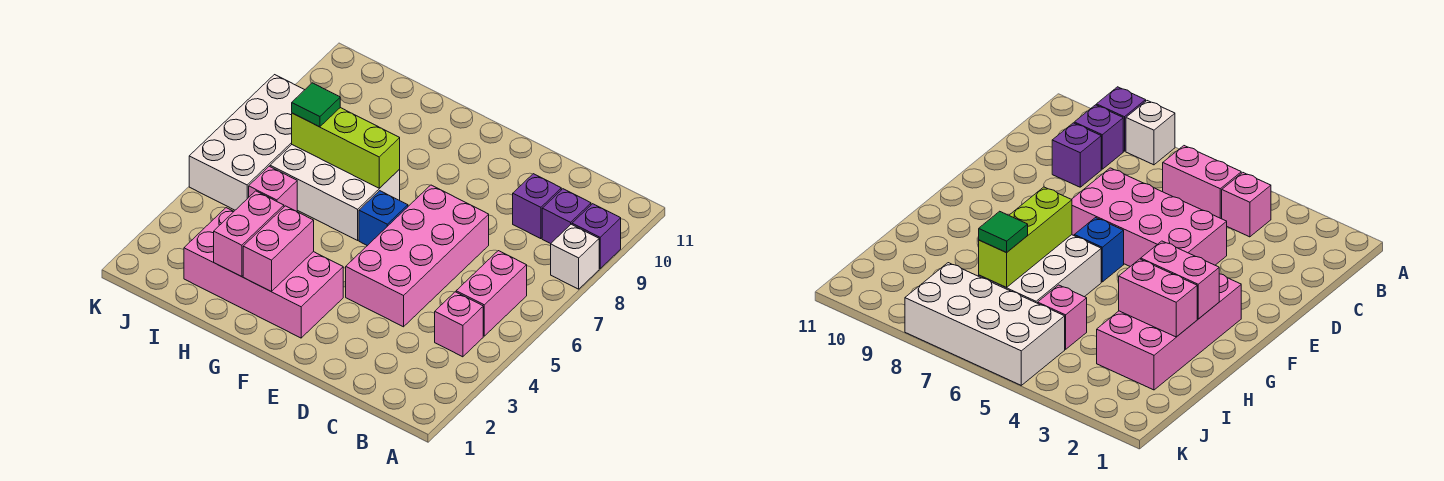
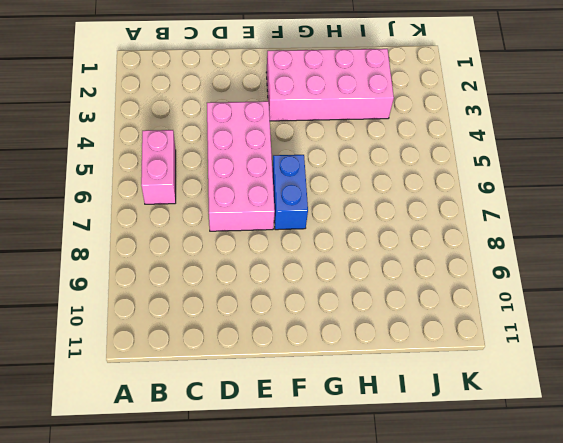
blue brick F6:F7 level 1 -> blue brick F6 level 1
none -> white brick A8 level 1
none -> purple brick A9 level 1
none -> pink brick B4 level 1

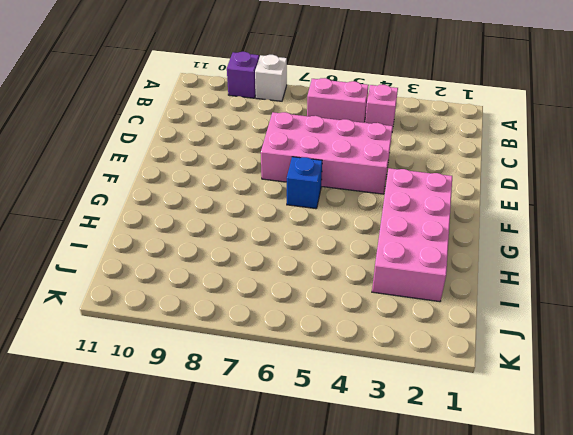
none -> purple brick B9 level 1
none -> purple brick C9 level 1
none -> white brick G6:I7 level 1

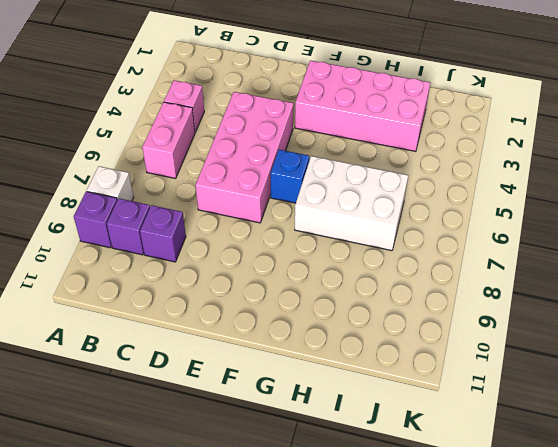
none -> pink brick I5 level 1
none -> white brick J5:K8 level 1
none -> pink brick G2:G3 level 2

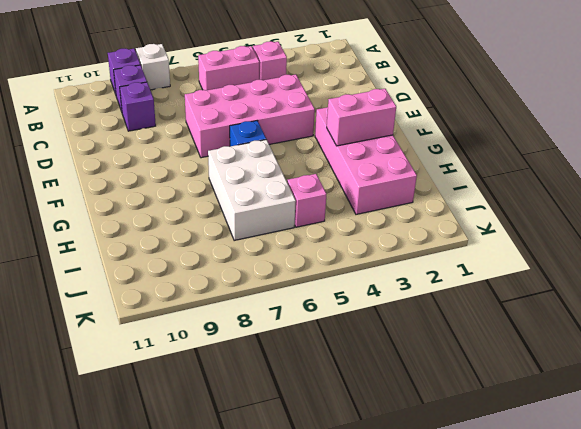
none -> white brick J5:K8 level 1
none -> lime brick G7:I7 level 2
none -> pink brick H2:H3 level 2

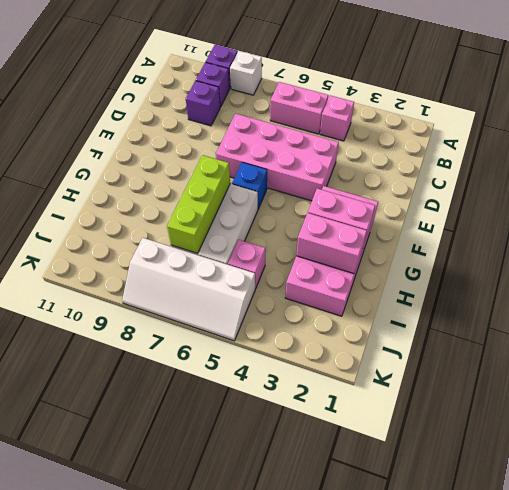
white slope J5:K8 level 1 top J -> white brick J5:K8 level 1
none -> green tile I7 level 3

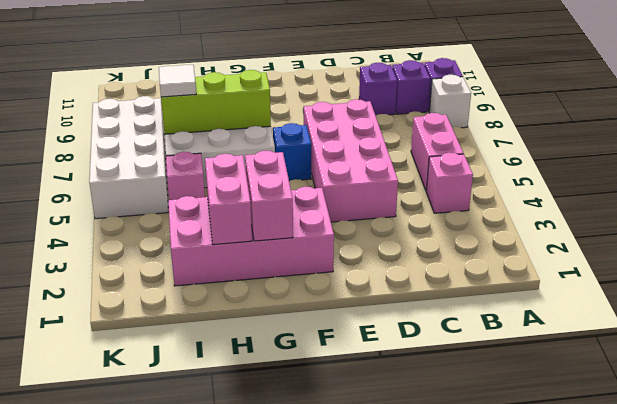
white tile I7 level 3 -> green tile I7 level 3

